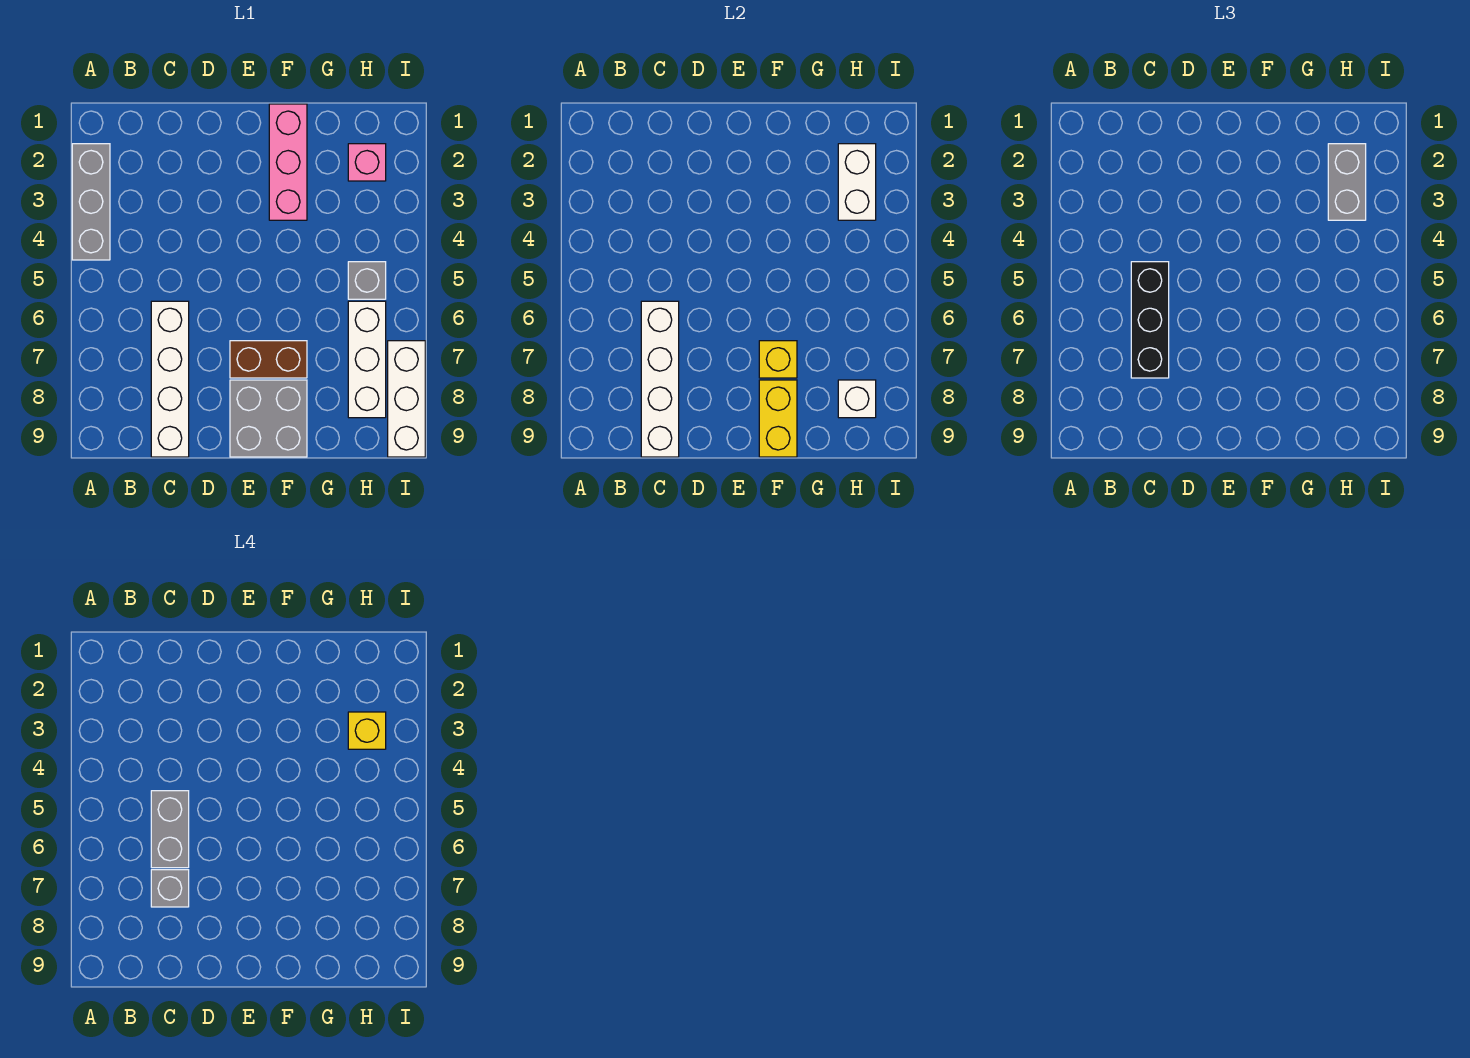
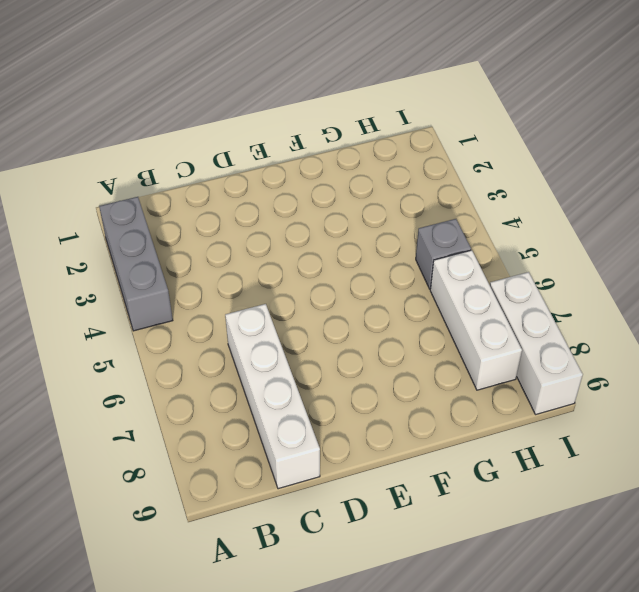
none -> brown brick E7:F7 level 1
none -> grey brick E8:F9 level 1
none -> pink brick F1:F3 level 1

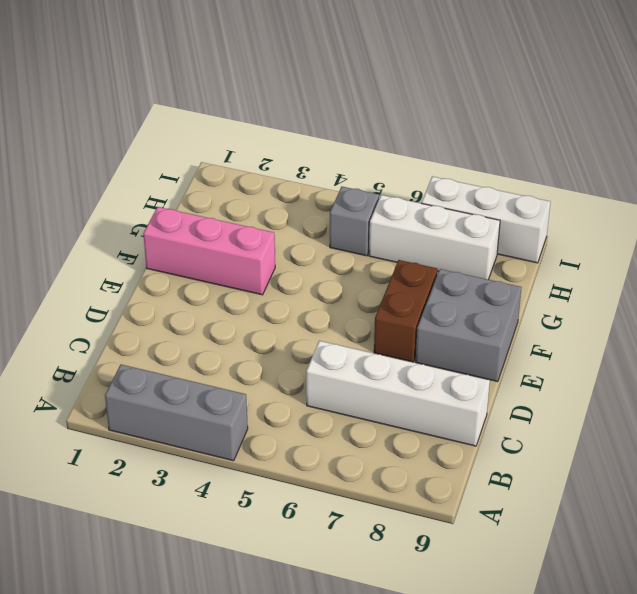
none -> pink brick H2 level 1
none -> white brick C6:C9 level 2
none -> yellow brick F7 level 2

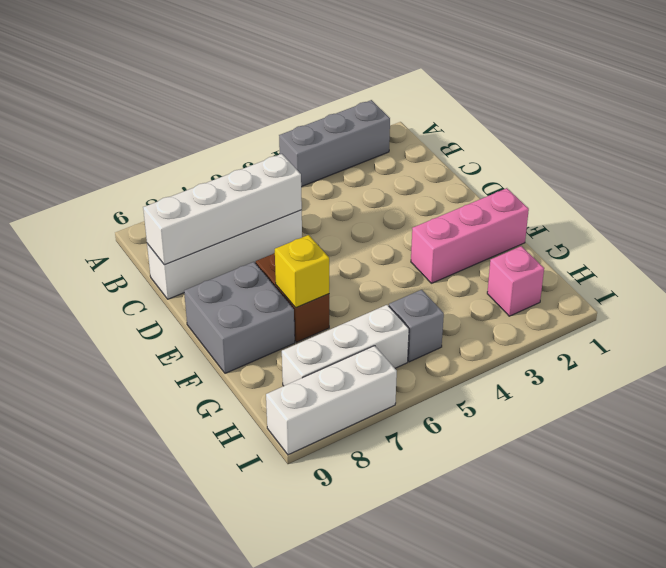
none -> yellow brick F8:F9 level 2
none -> white brick H2:H3 level 2
none -> white brick H8 level 2

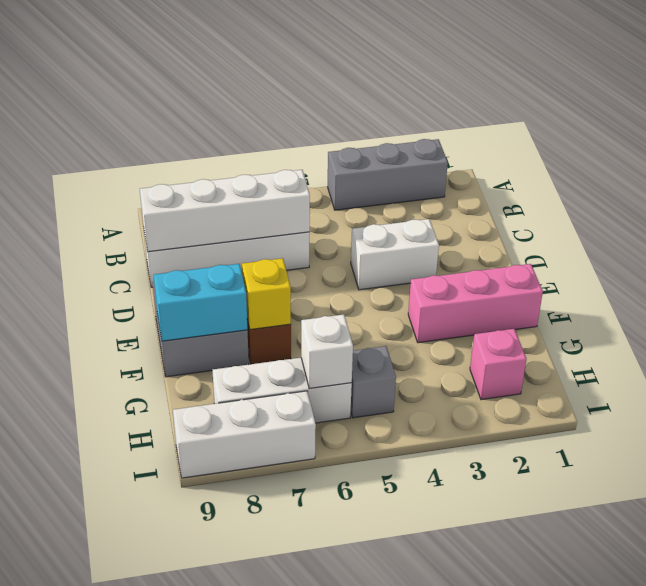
white brick D3:D4 level 1 -> white brick H2:H3 level 2
cyan brick F8:F9 level 2 -> yellow brick F8:F9 level 2
white brick H6 level 2 -> white brick H8 level 2
none -> black brick C5:C7 level 3
none -> grey brick H2:H3 level 3
none -> grey brick C5:C6 level 4

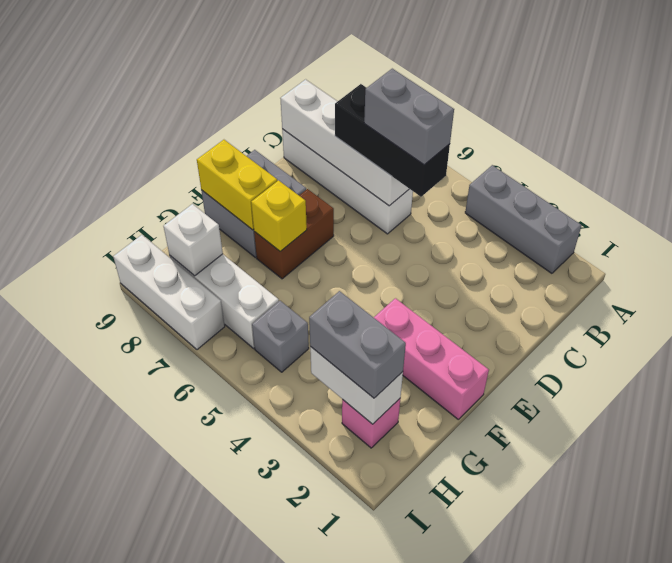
none -> grey brick C7 level 4
none -> yellow brick H3 level 4

